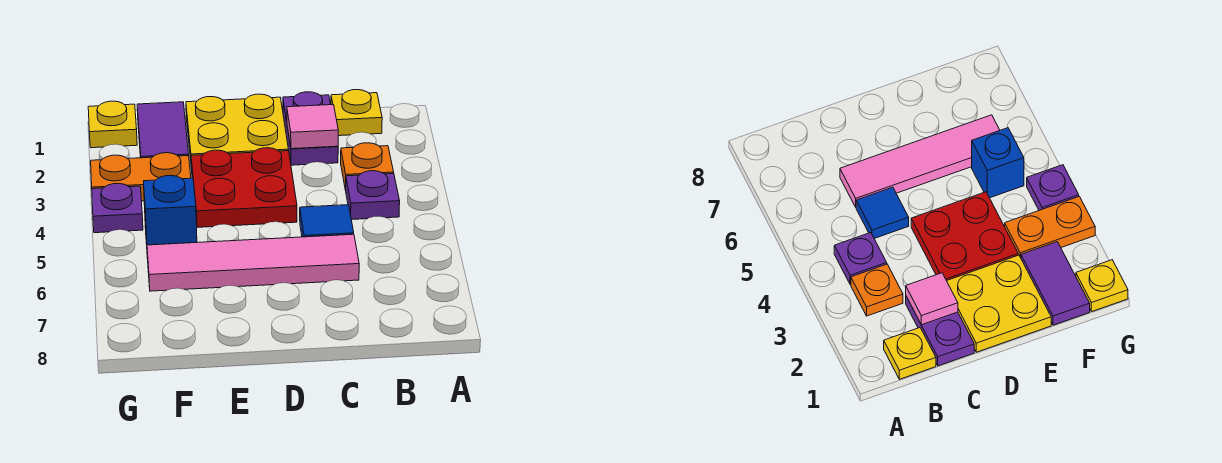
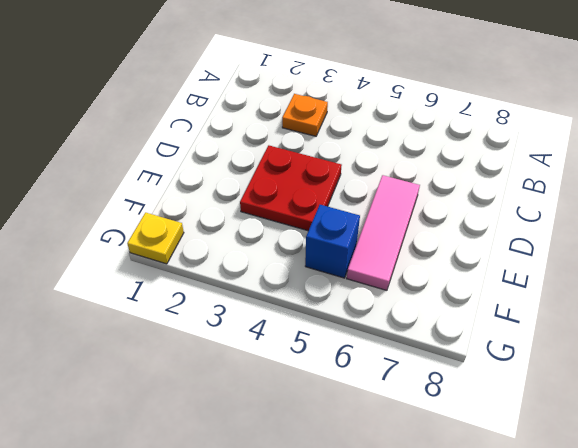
pink tile D6:F6 level 1 -> pink tile C6:F6 level 1
none -> yellow plate B1 level 1
none -> purple plate B4 level 1
none -> purple plate C1:C2 level 1

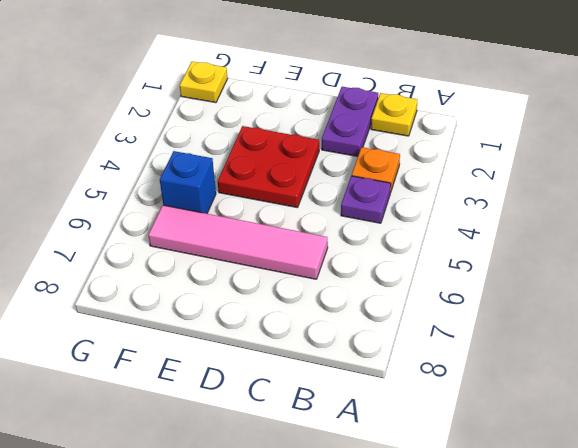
none -> blue tile C5 level 1
none -> yellow plate D1:E2 level 1
none -> purple tile F1:F2 level 1

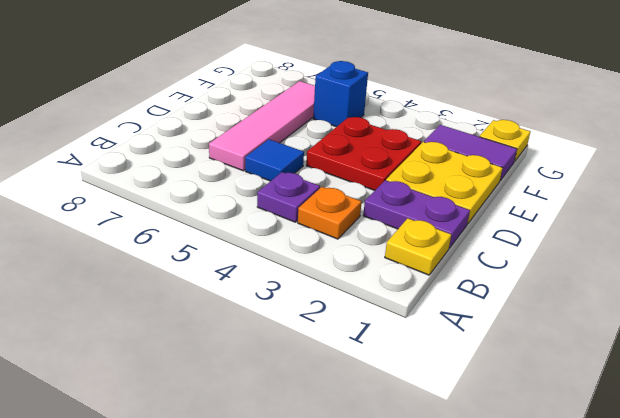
none -> orange plate F3:G3 level 1
none -> purple plate G4 level 1
none -> pink tile C2 level 2

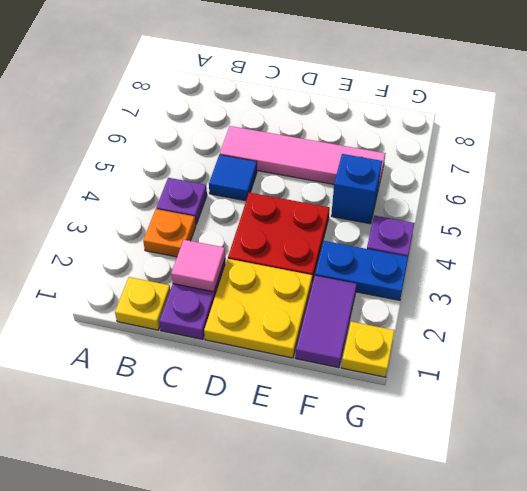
blue plate F3:G3 level 1 -> orange plate F3:G3 level 1

